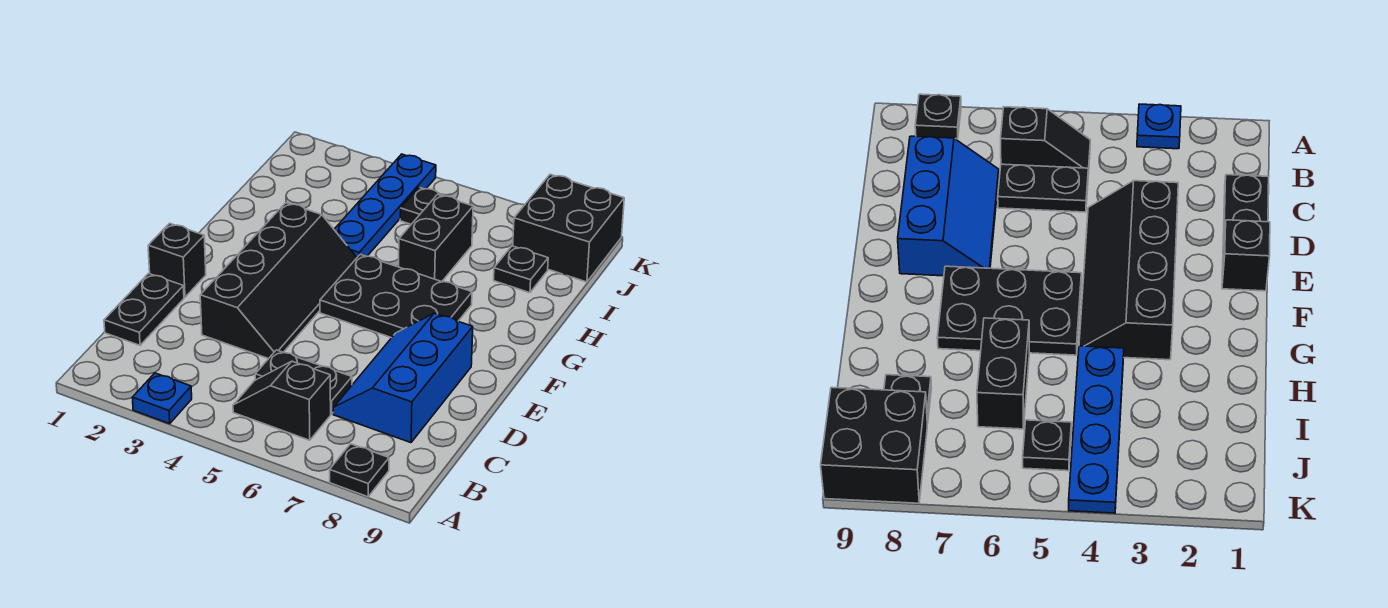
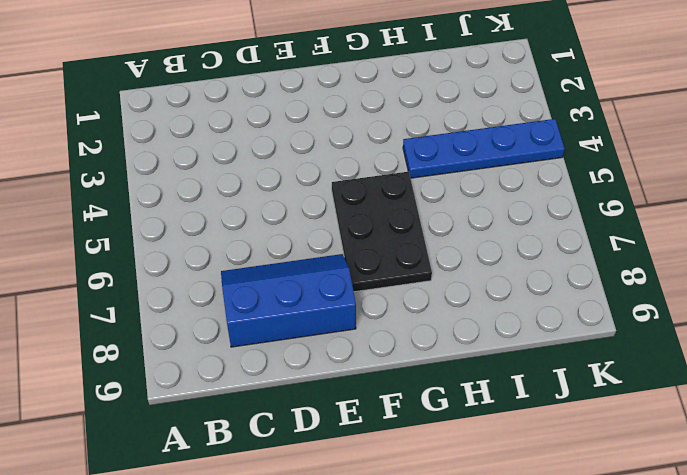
none -> blue plate A3 level 1
none -> black plate A8 level 1
none -> black slope B5:B6 level 1 top 6

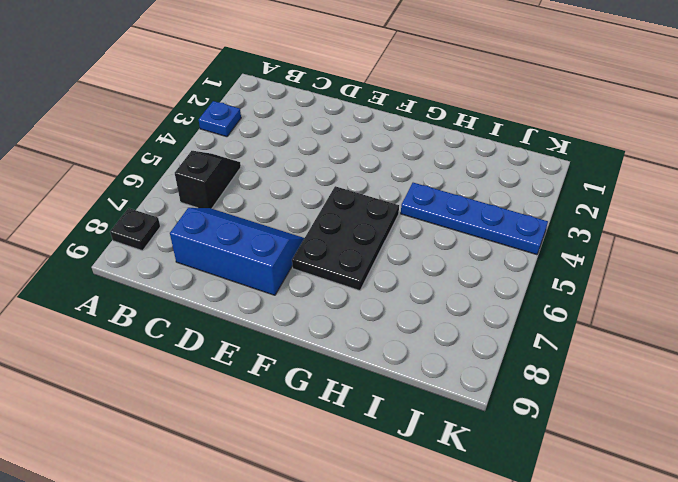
none -> black plate C1:D1 level 1
none -> black plate C5:C6 level 1
none -> black slope D3:G4 level 1 top 3

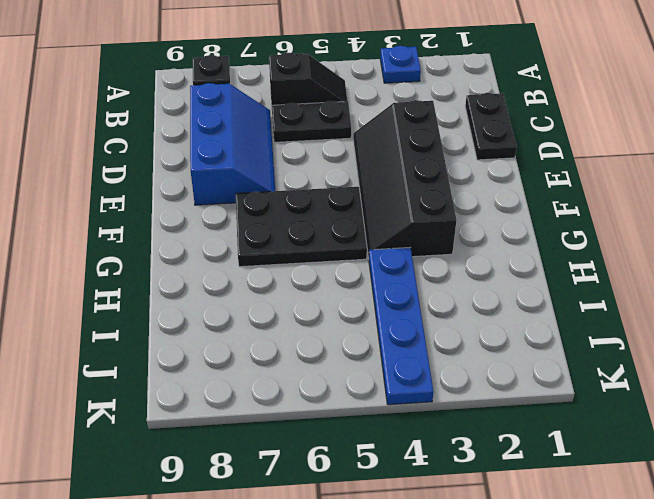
none -> black brick E1 level 1
none -> black brick H6:I6 level 1
none -> black plate I8 level 1

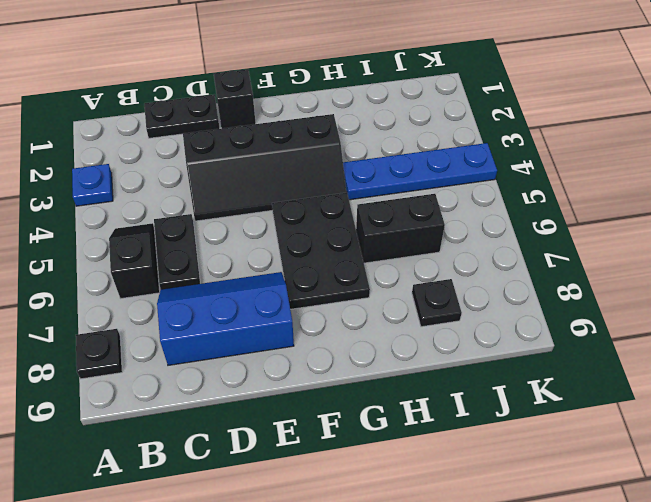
none -> black plate J5 level 1
none -> black brick J8:K9 level 1

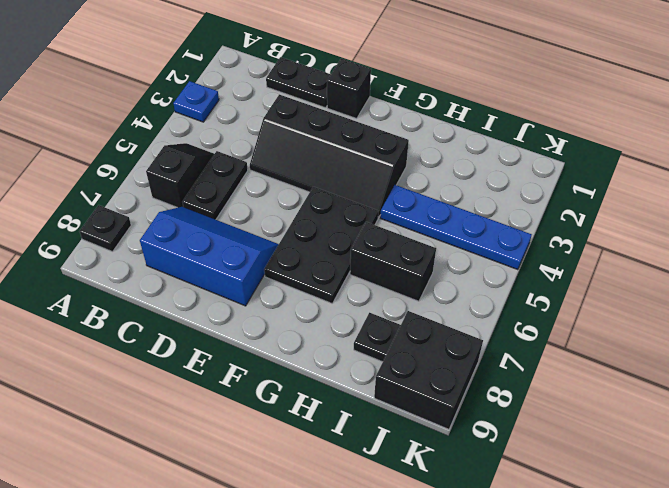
none -> black plate J5 level 1

